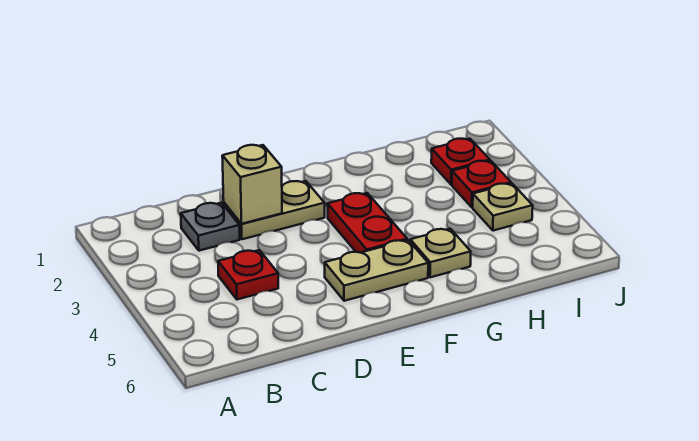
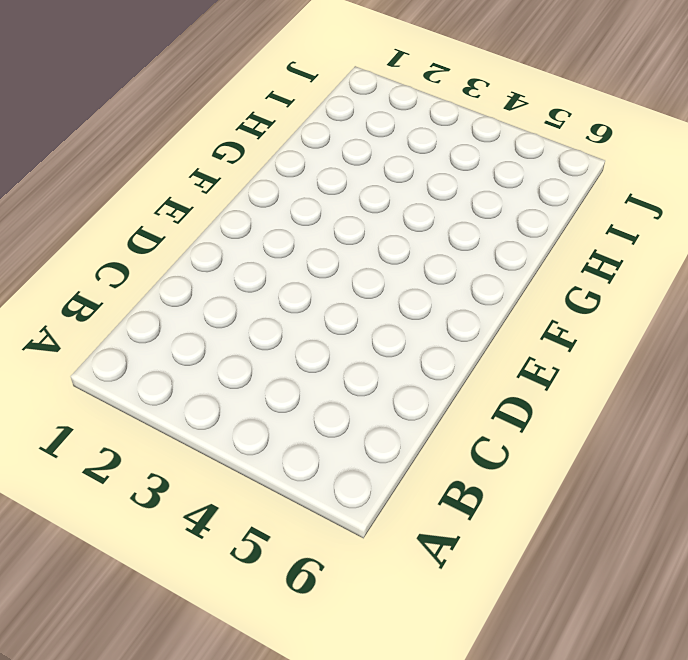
none -> grey plate C2 level 1
none -> red plate C4 level 1

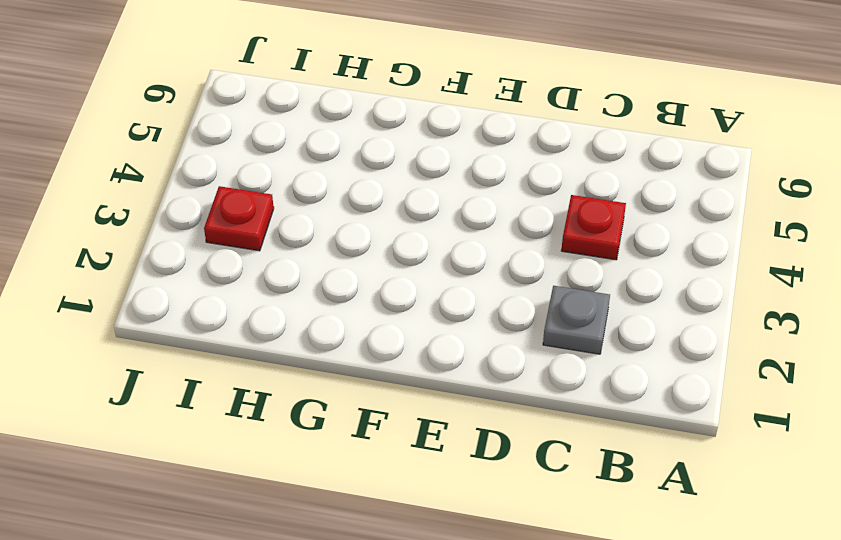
none -> tan plate D2:E2 level 1
none -> tan plate E5:F5 level 1

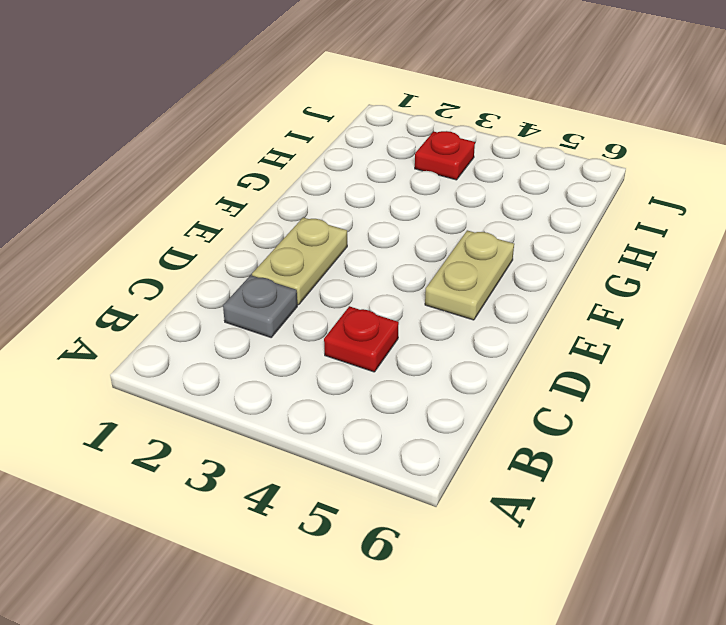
none -> red plate F3:F4 level 1
none -> tan plate G5 level 1

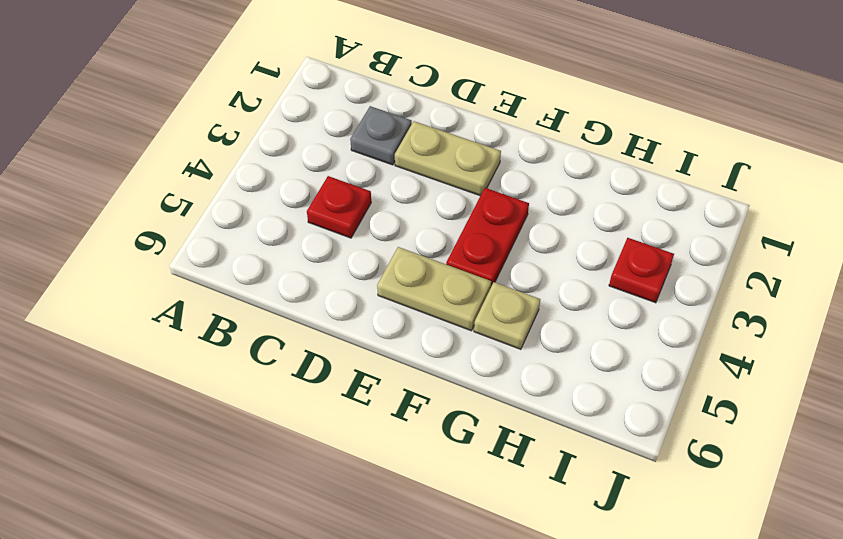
none -> red plate I2 level 1
none -> tan plate I4 level 1

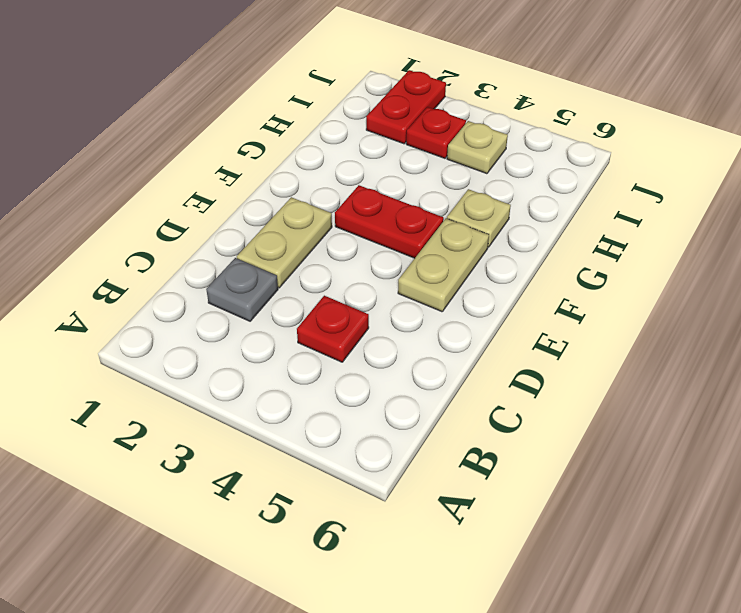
red plate I2:J2 level 1 -> red plate I2 level 1
none -> tan brick D2 level 2

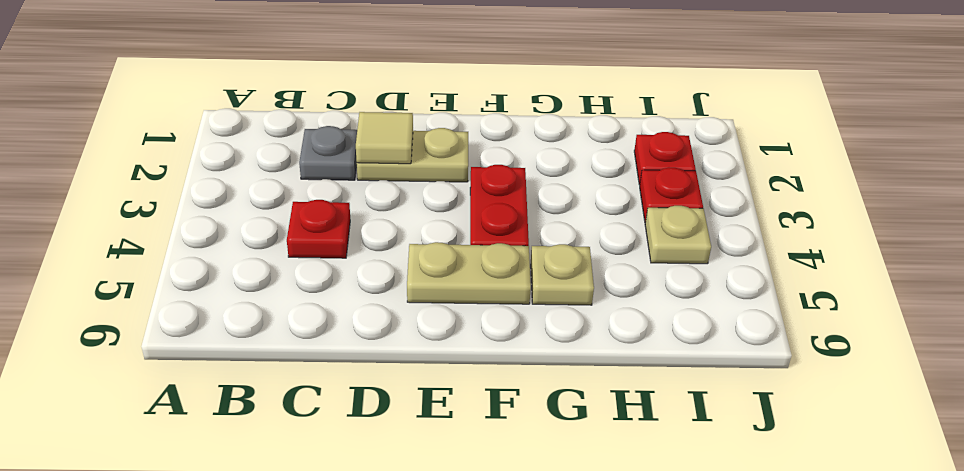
tan tile D2 level 2 -> tan brick D2 level 2

